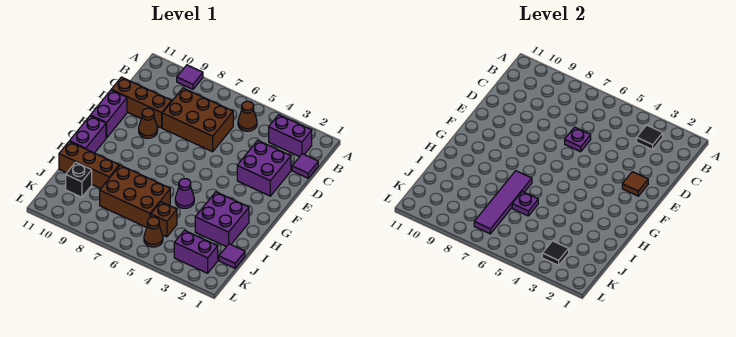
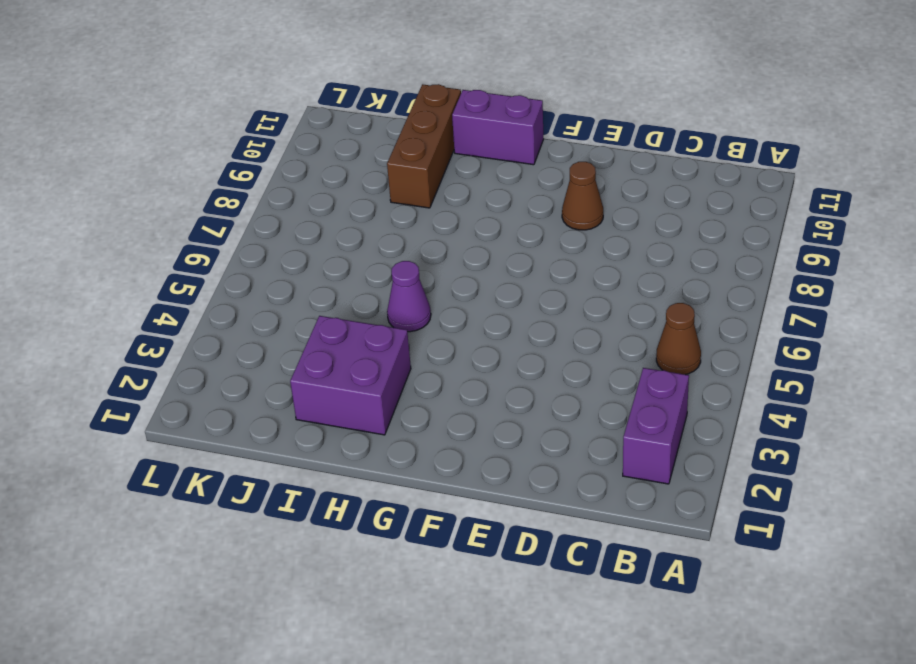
none -> purple tile A9 level 1
none -> purple tile C1 level 1
none -> brown brick C6:D8 level 1

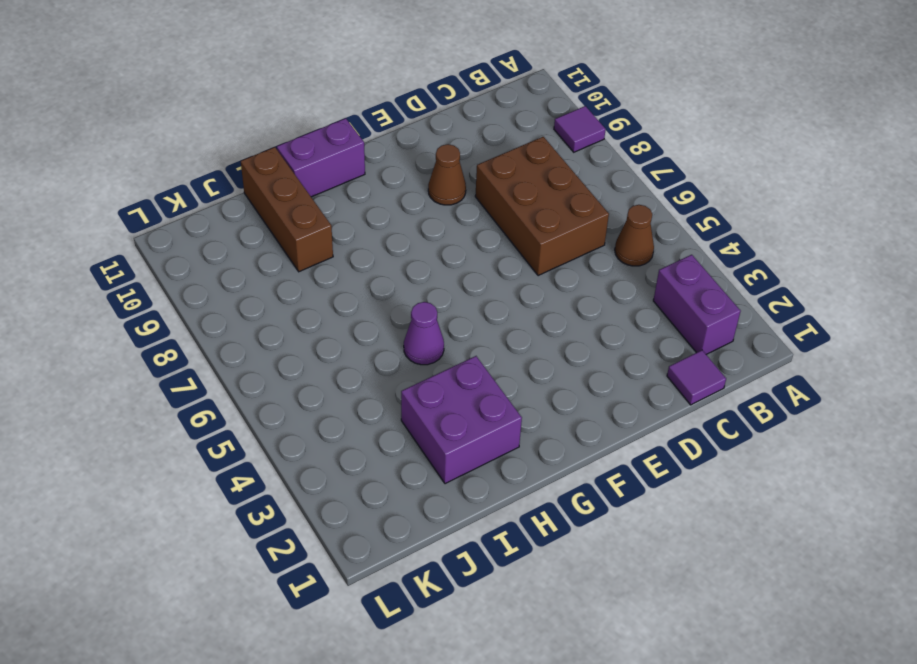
none -> purple brick D2:E3 level 1
none -> brown brick D9:D11 level 1
none -> purple brick E11:F11 level 1

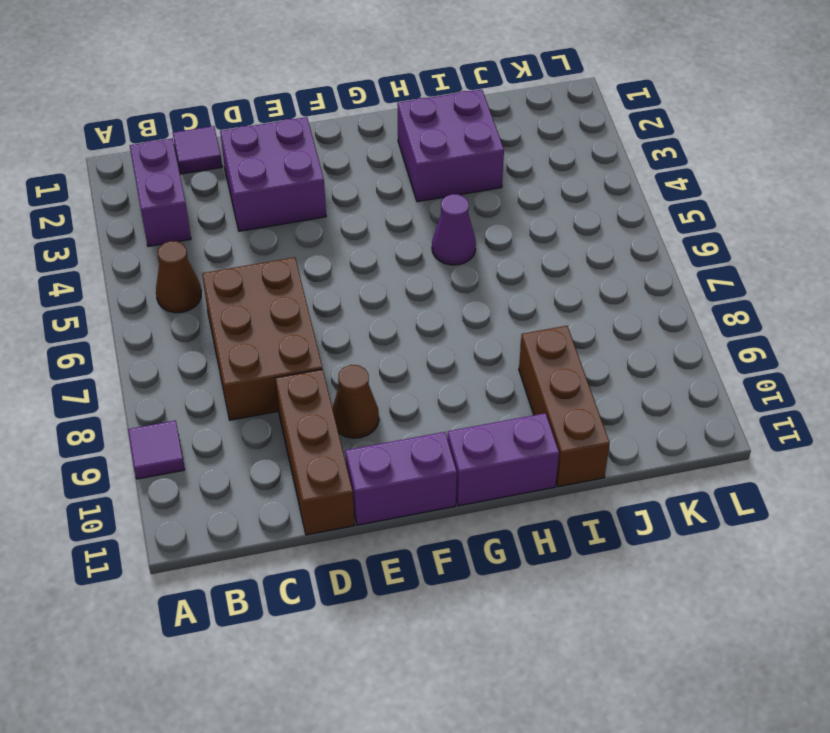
none -> brown brick I6:J8 level 1
none -> purple tile J1 level 1
none -> brown brick J5 level 1

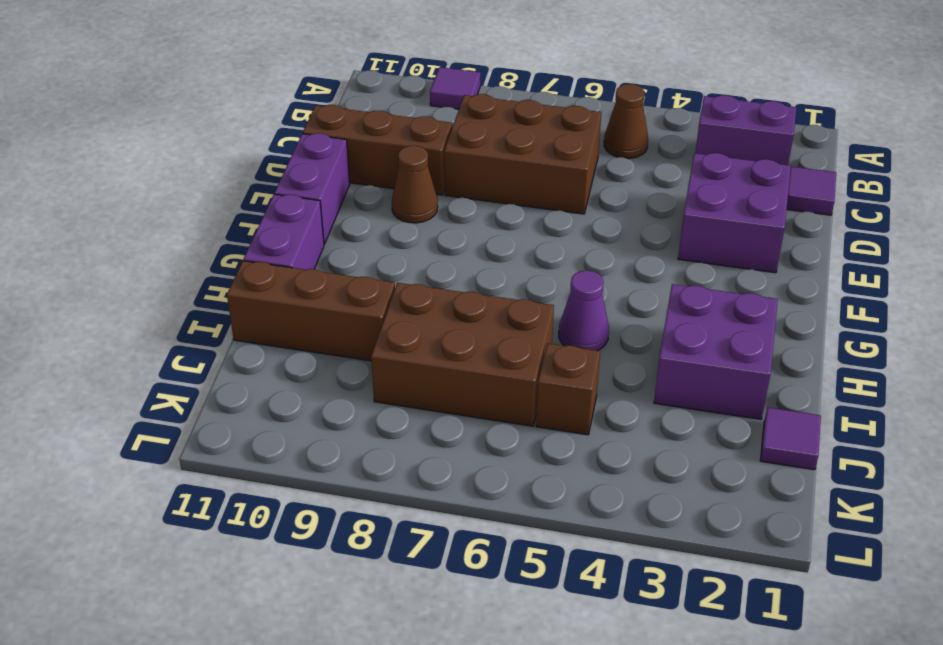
none -> black brick J10 level 1
none -> purple brick K2:K3 level 1
none -> brown cone K5 level 1

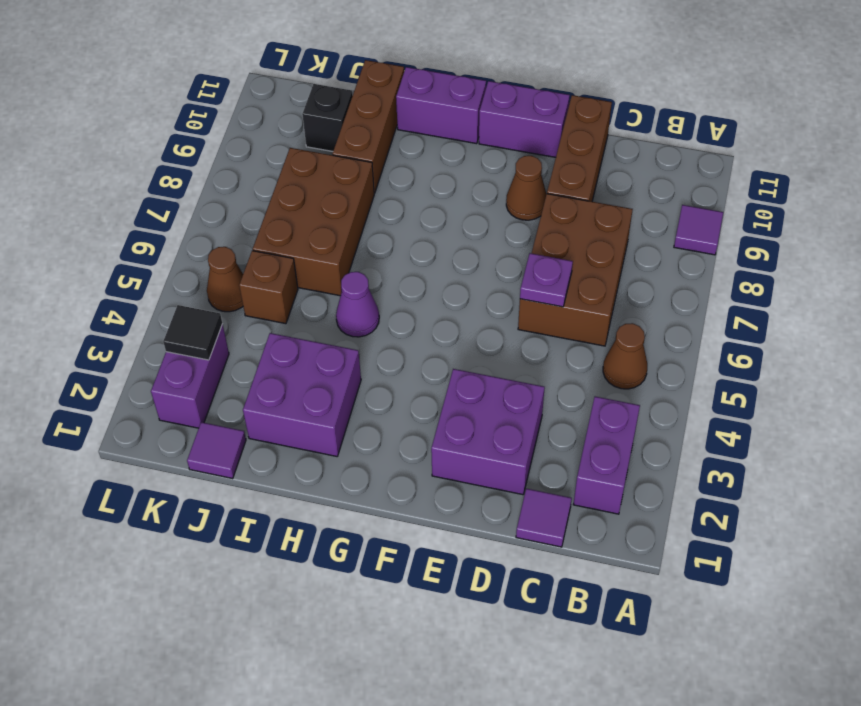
none -> black tile B3 level 2
none -> brown tile E2 level 2
none -> purple tile H7:K7 level 2

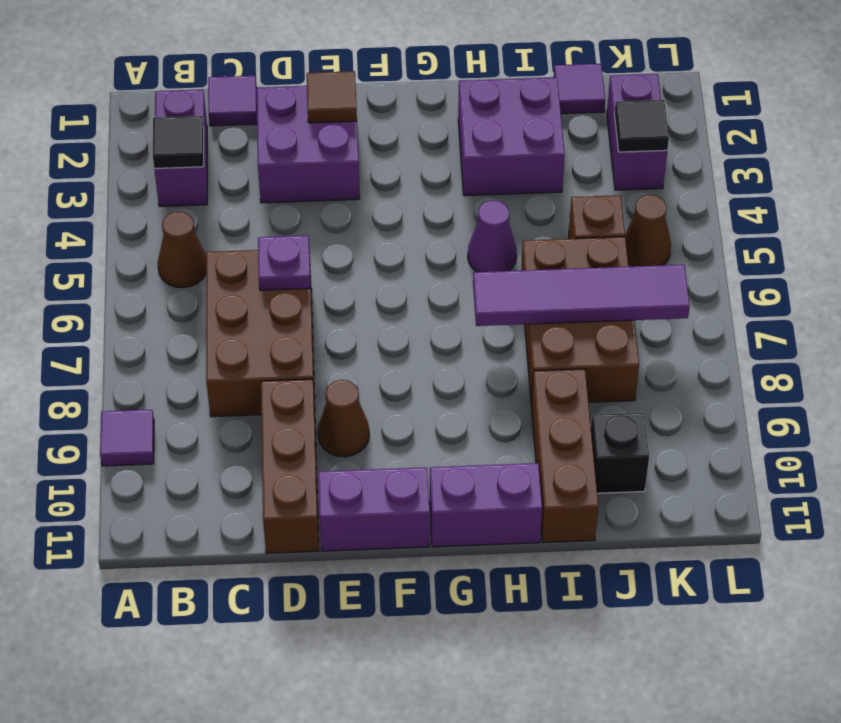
none -> purple plate I6 level 2

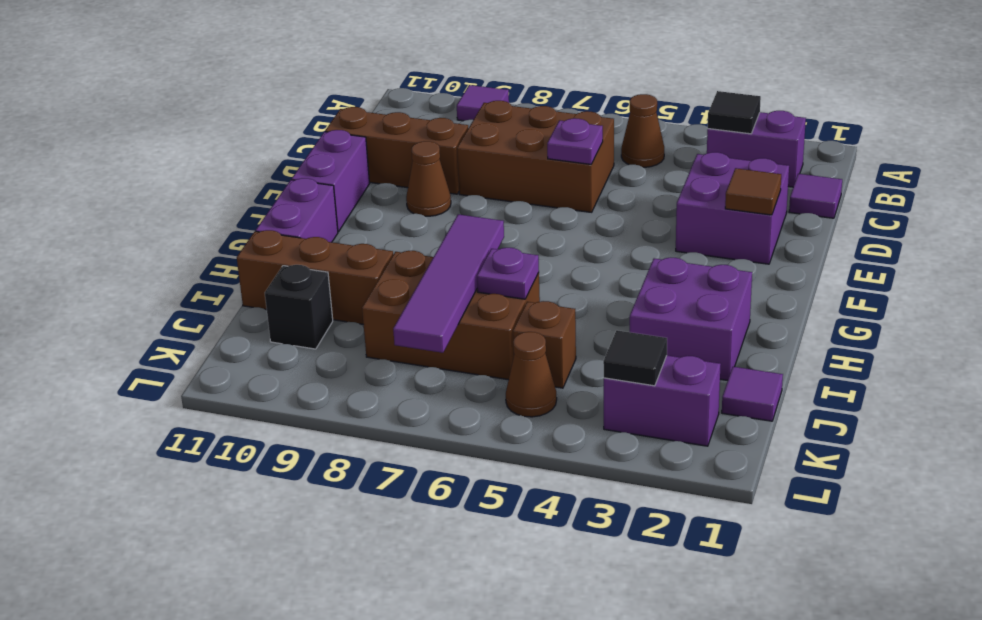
none -> purple cone H5 level 1

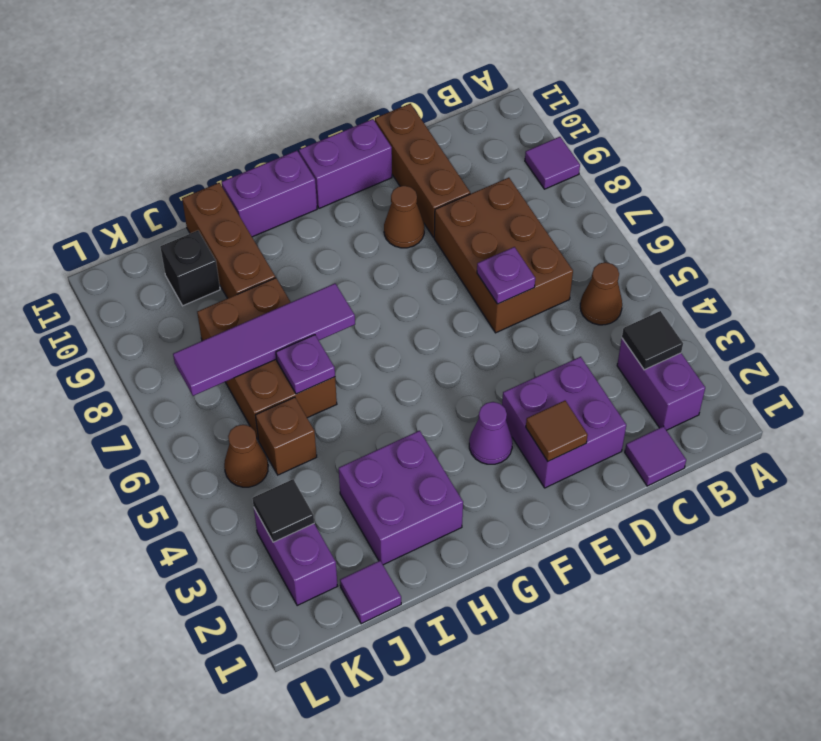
purple cone F3 level 1 -> purple cone H5 level 1

